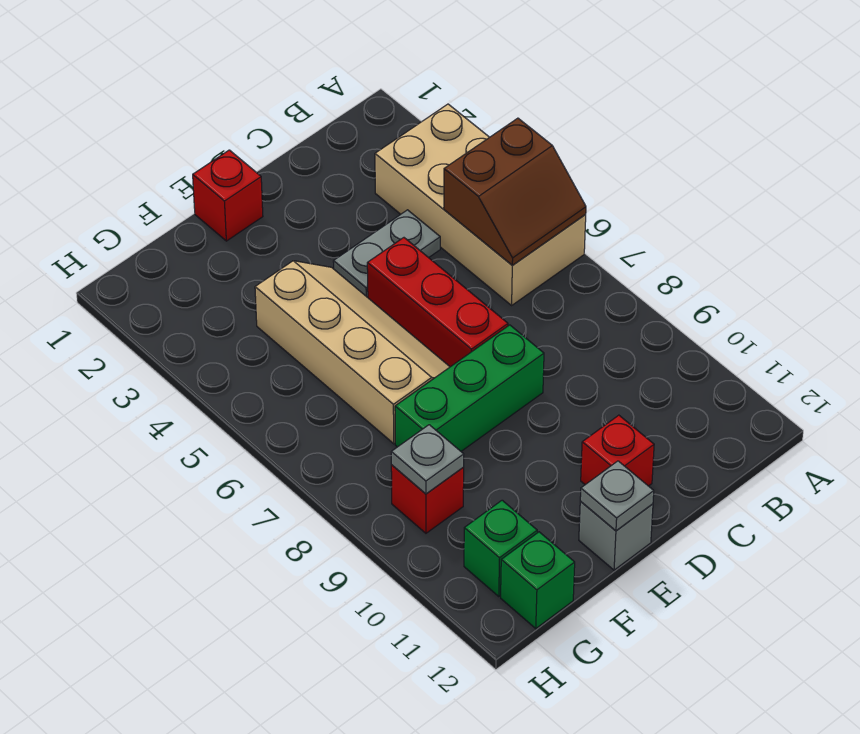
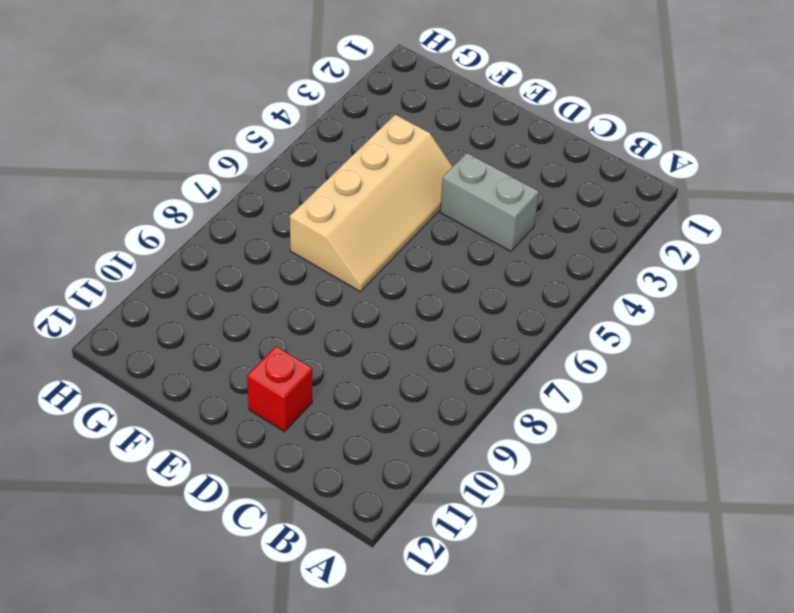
grey brick C4:D4 level 1 -> grey plate C4:D4 level 1
none -> tan brick A3:B6 level 1
none -> red brick D5:D7 level 1
none -> green brick D8:F8 level 1

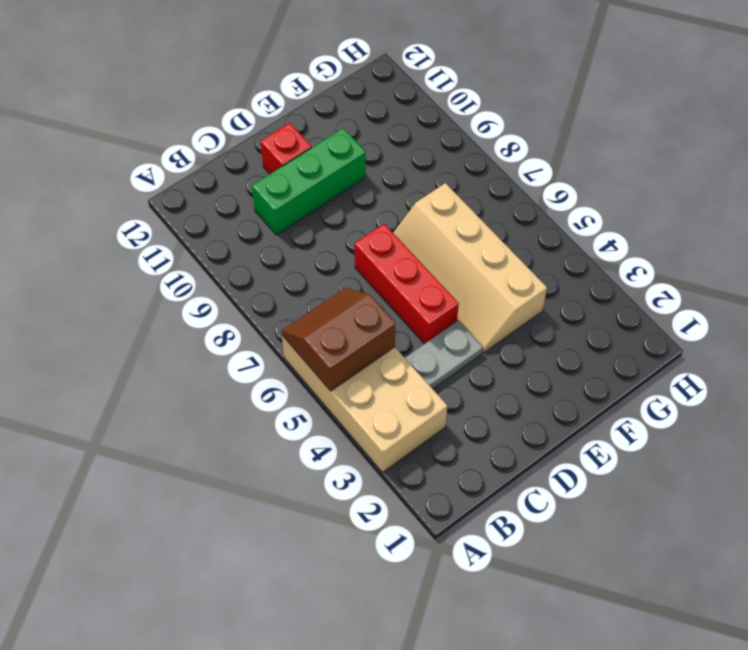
green brick C10:E10 level 1 -> green brick D8:F8 level 1
none -> red brick E1 level 1
none -> grey brick E12 level 1
none -> red brick G9 level 1

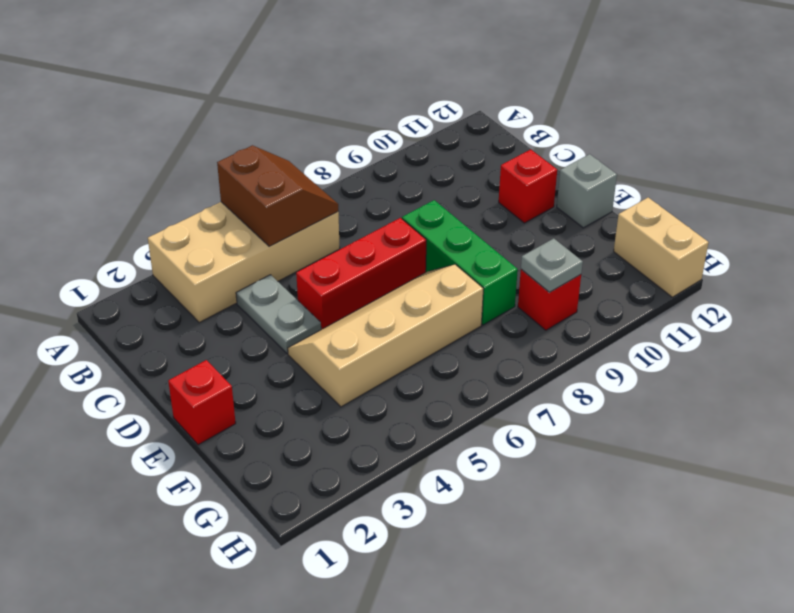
tan brick G12:H12 level 1 -> green brick G12 level 1
none -> green brick G11 level 1
none -> grey plate E12 level 2

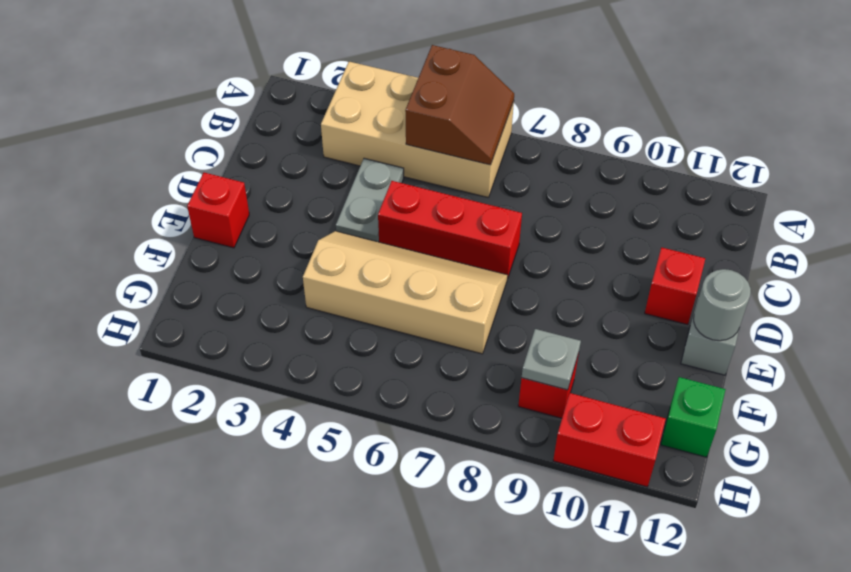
grey round brick E12 level 2 -> grey plate E12 level 2
red brick H10:H11 level 1 -> none
none -> green brick D8:F8 level 1
none -> green brick G11 level 1

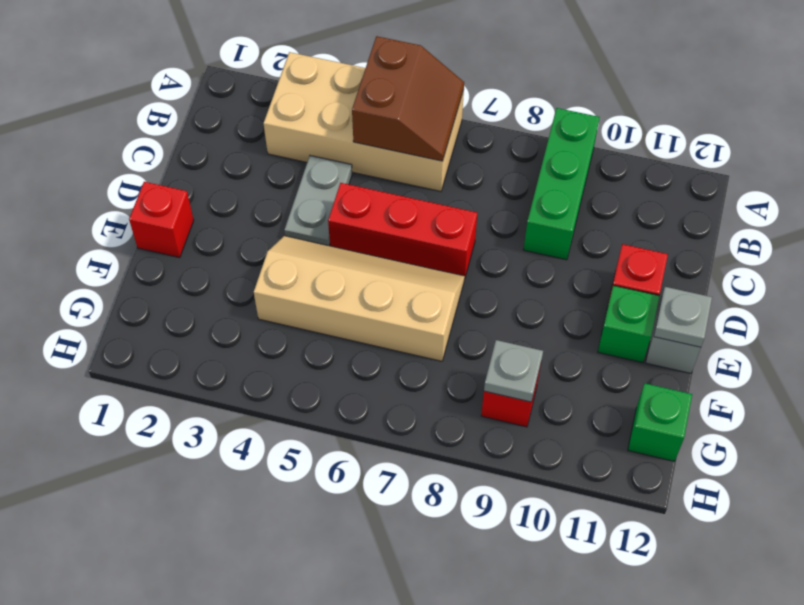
green brick A9:C9 level 1 -> green brick D8:F8 level 1
green brick E11 level 1 -> green brick G11 level 1

